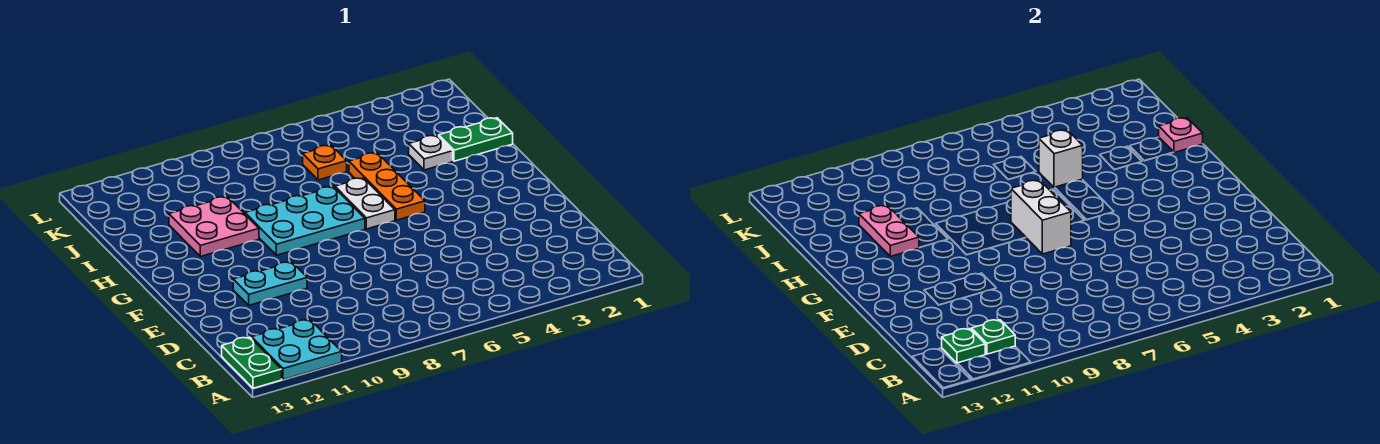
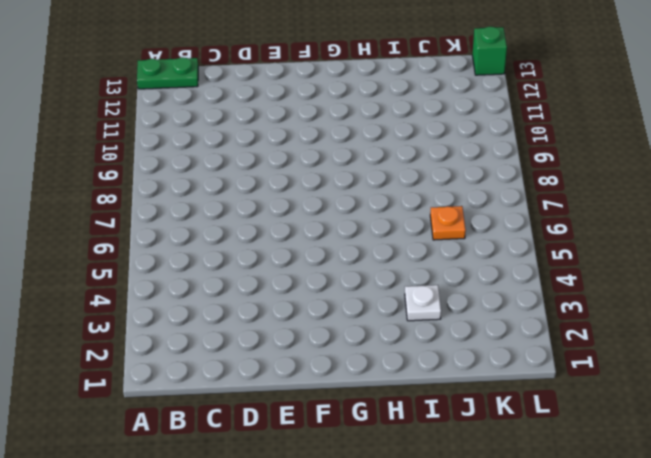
green brick L13 level 1 -> none
none -> cyan plate A11:B12 level 1
none -> cyan plate E10:E11 level 1
none -> orange plate G5:I5 level 1

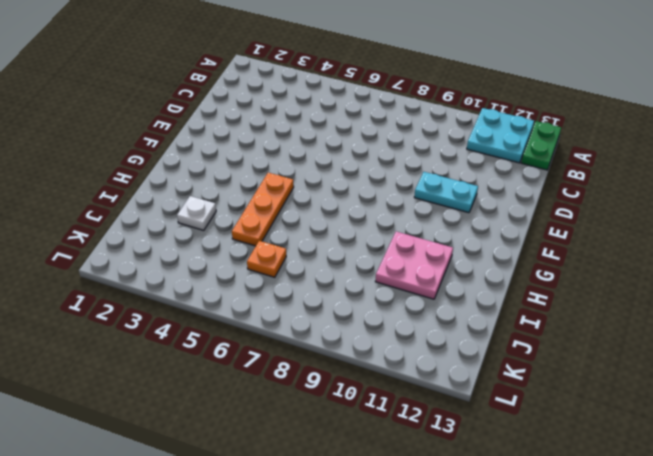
none -> white plate G6:H6 level 1
none -> cyan plate G7:H9 level 1
none -> green plate I1:I2 level 1

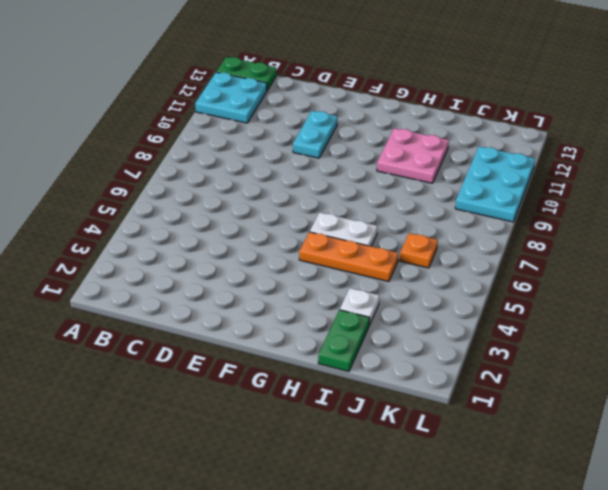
cyan plate K9:L11 level 1 -> cyan plate G7:H9 level 1
none -> green plate B11 level 2
none -> green plate B12 level 2
none -> white brick F7:G7 level 2

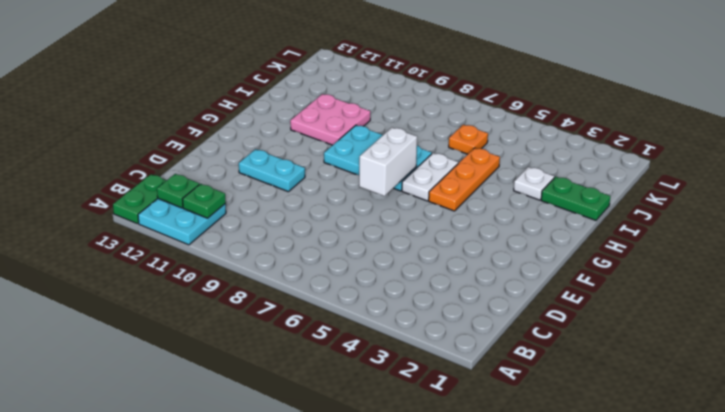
none -> pink plate H11:I11 level 2
none -> pink plate I1 level 2
none -> white brick I5 level 2

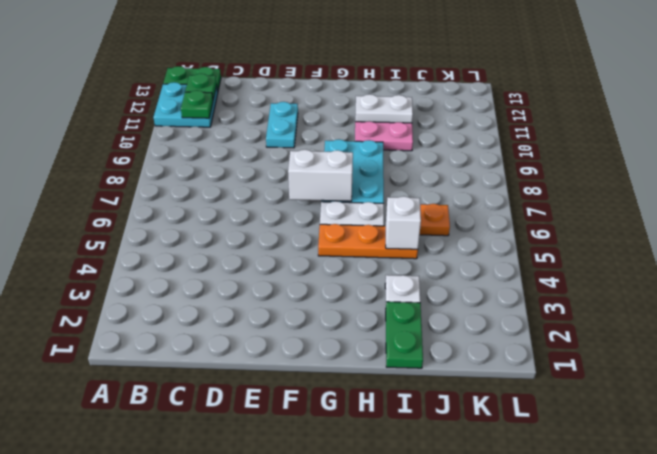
white plate H11:I11 level 2 -> pink plate H11:I11 level 2
none -> pink plate I1 level 2

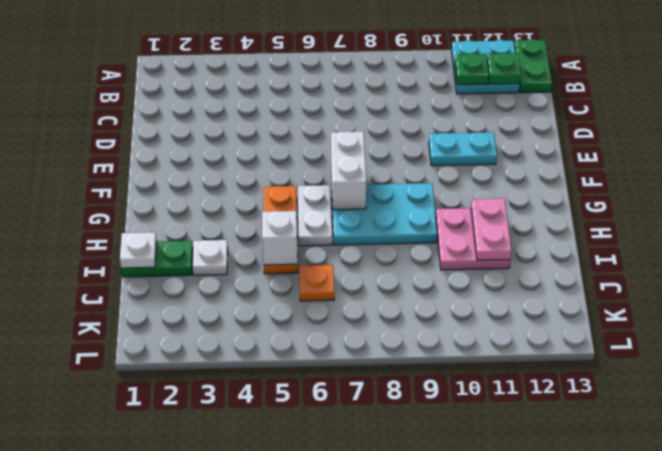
white plate I1 level 2 -> pink plate I1 level 2

